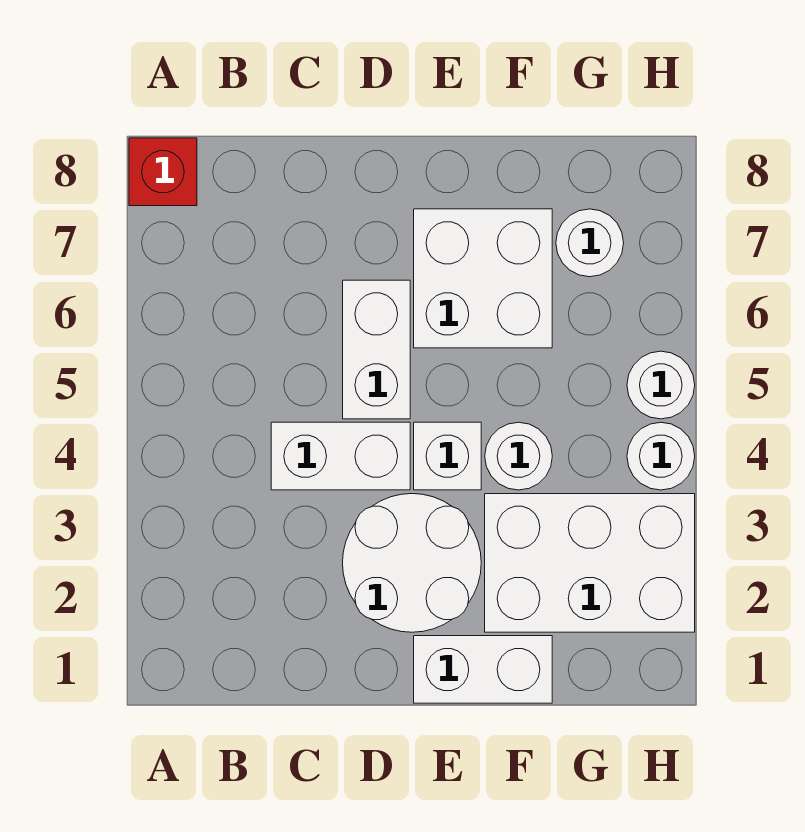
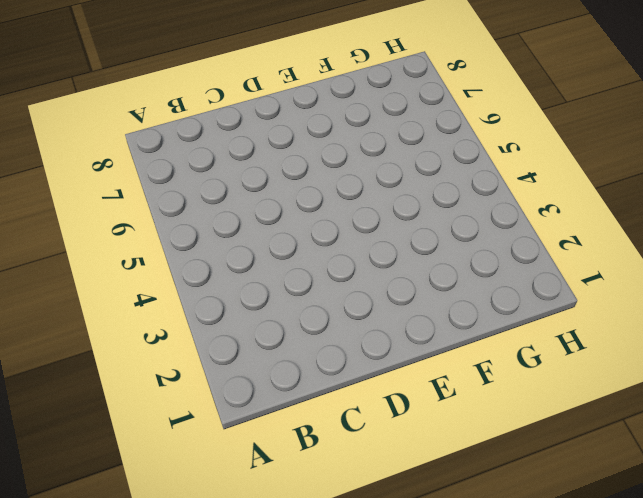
none -> red brick A8 level 1
none -> white brick C4:D4 level 1
none -> white round brick D2:E3 level 1

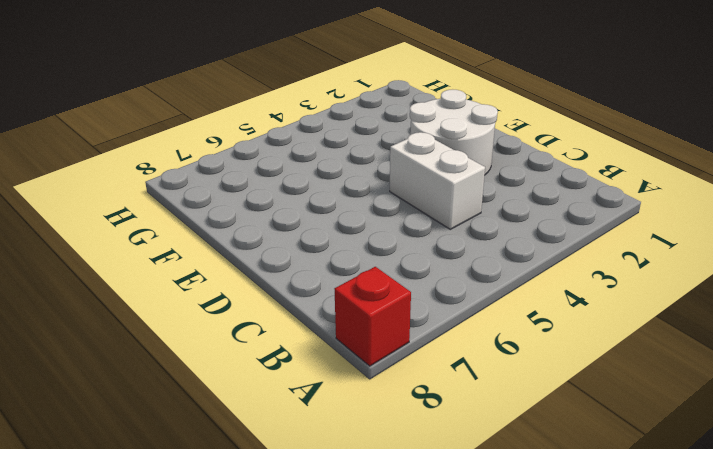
none -> white brick D5:D6 level 1
none -> white brick E1:F1 level 1
none -> white brick E4 level 1

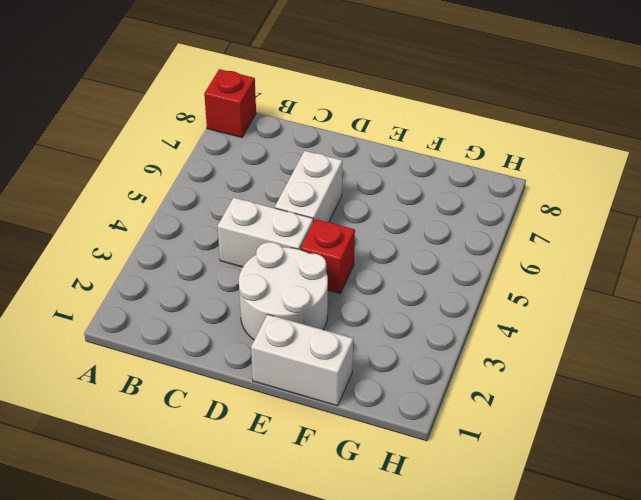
red brick E4 level 1 -> white brick E4 level 1
none -> white brick E6:F7 level 1
none -> white brick F2:H3 level 1
none -> white round brick F4 level 1

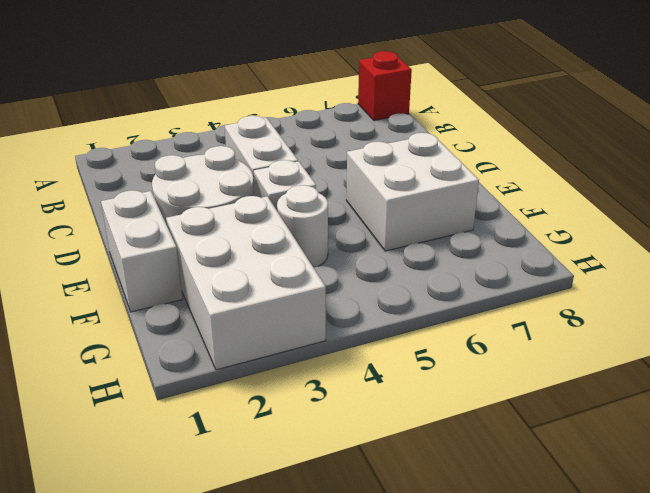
none -> white brick D5:D6 level 1
none -> white round brick G7 level 1
none -> white round brick H4 level 1

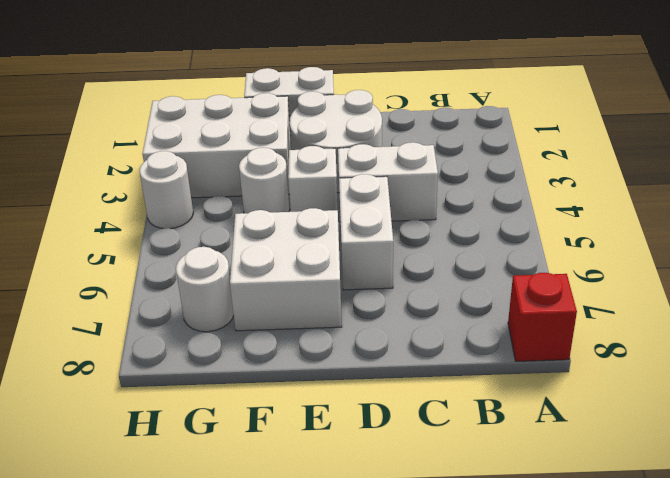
none -> white round brick H5 level 1

